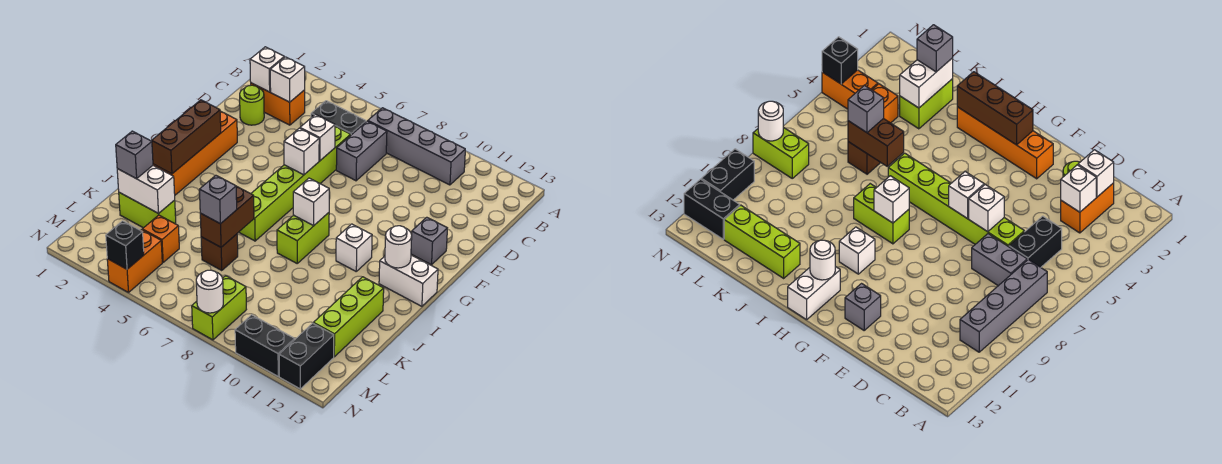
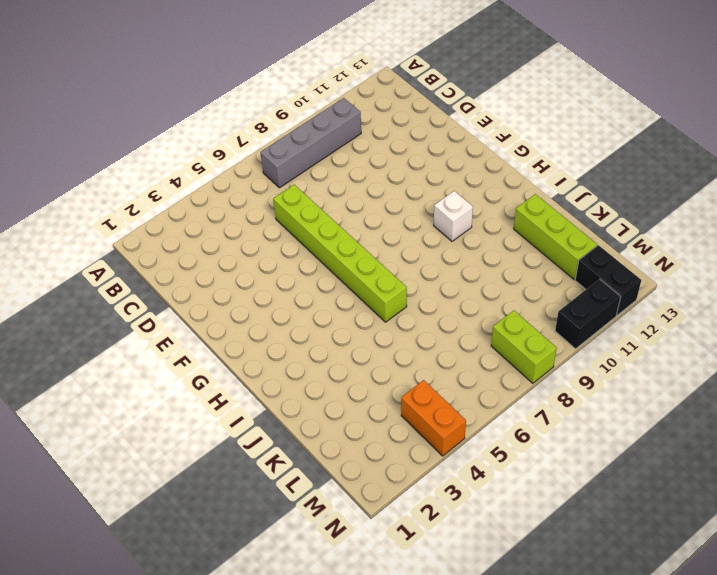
none -> orange brick C2:C3 level 1
none -> black brick C5:C6 level 1
none -> grey brick C7:D7 level 1
none -> lime round brick D2 level 1

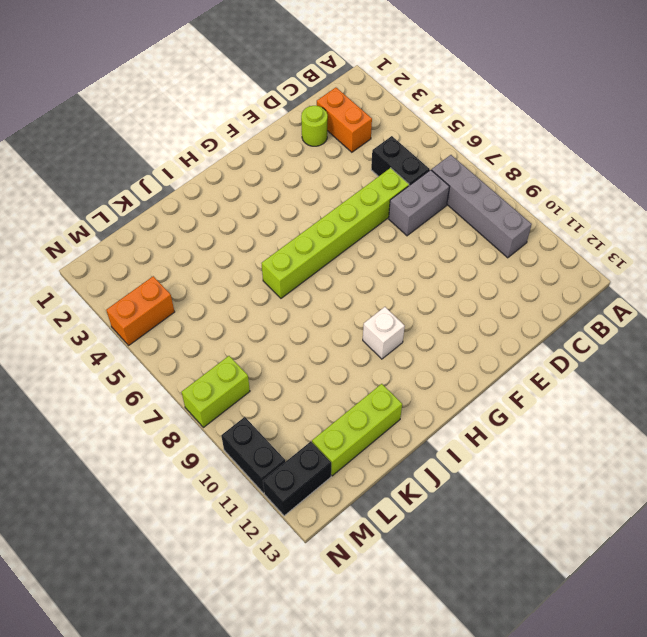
none -> orange brick F2:I2 level 1
none -> grey brick F12 level 1
none -> lime brick H8:I8 level 1
none -> white brick H12:H13 level 1

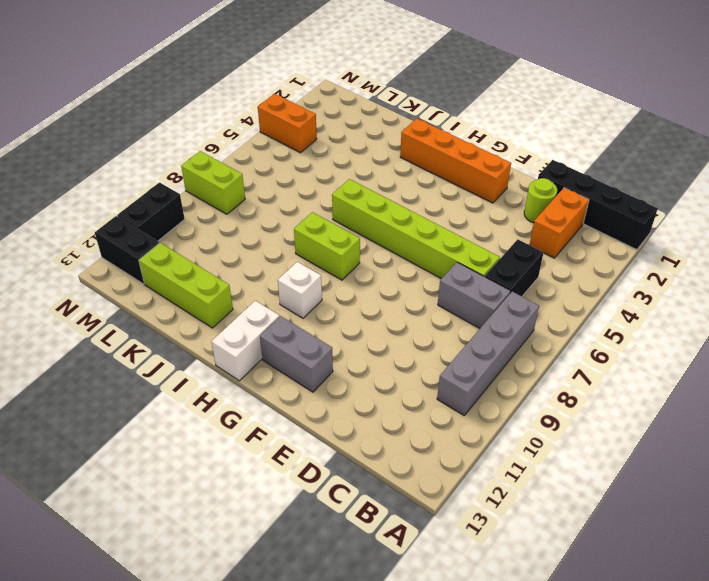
black brick A1:D1 level 1 -> none
grey brick F12:G12 level 1 -> grey brick F12 level 1
none -> lime brick K2:K3 level 1
none -> brown brick K6 level 1
none -> orange brick L4 level 1
none -> white brick C2 level 2

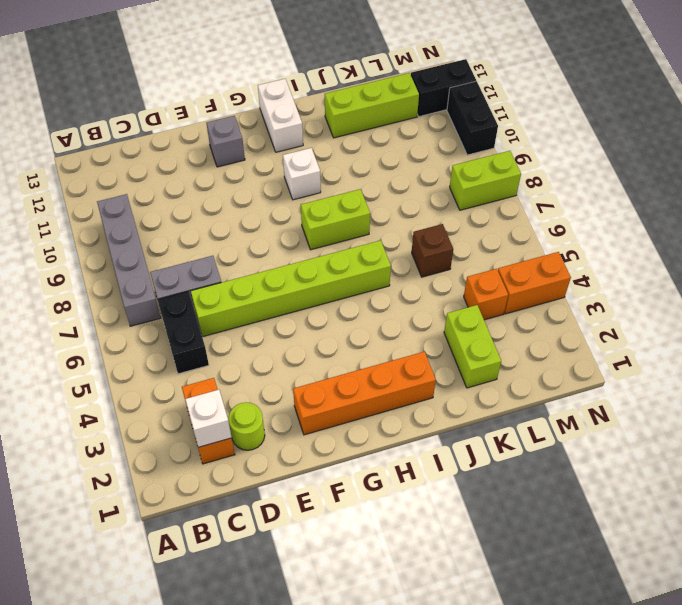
none -> white brick C3 level 2
none -> white brick E6 level 2
none -> white brick F6 level 2
none -> brown brick G2:I2 level 2

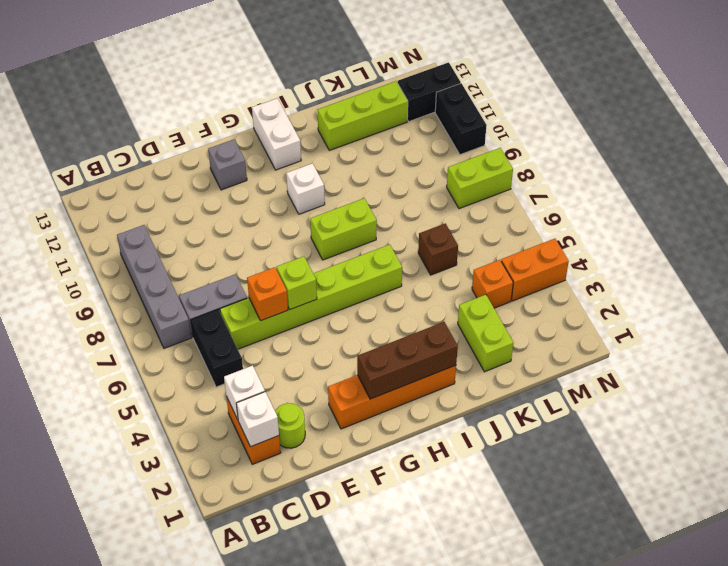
orange brick E6 level 2 -> white brick E6 level 2
lime brick F6 level 2 -> white brick F6 level 2
none -> white brick H8 level 2
none -> white round brick H12 level 2
none -> brown brick J6:K6 level 2
none -> white brick K2:K3 level 2

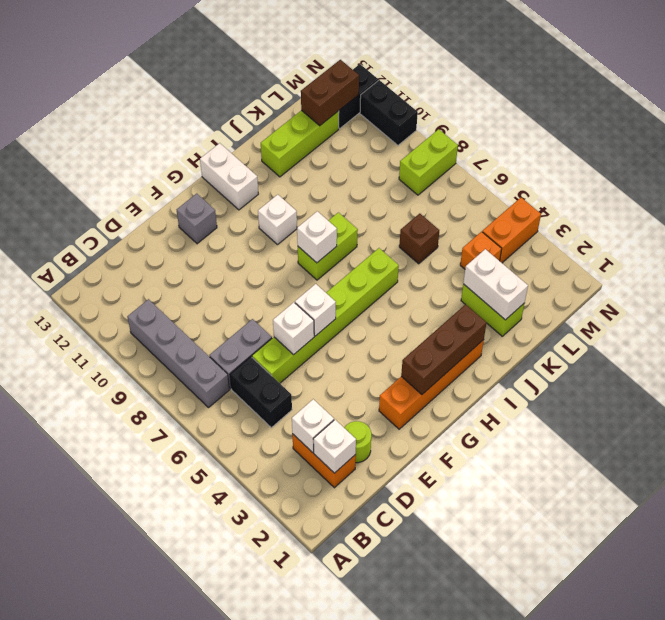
brown brick L12:M12 level 2 -> brown brick J6:K6 level 2
none -> white round brick H12 level 2
none -> black brick N4 level 2
none -> white round brick N8 level 2
none -> grey brick K2 level 3

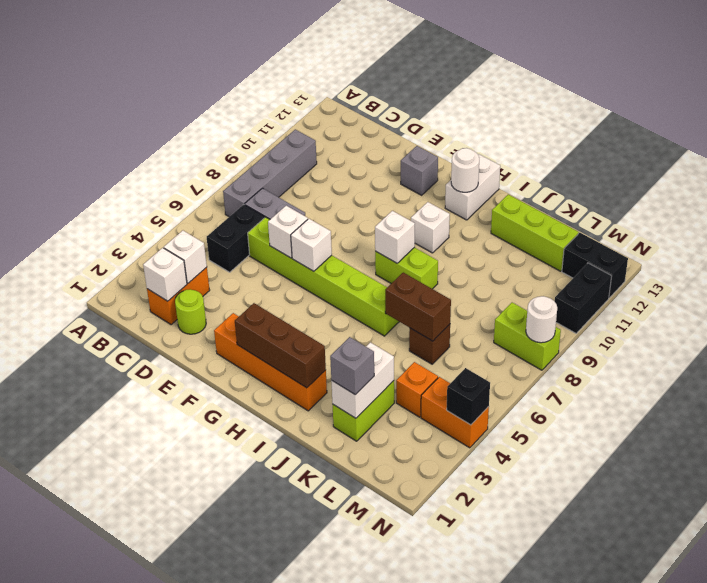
none -> grey brick K6 level 3

